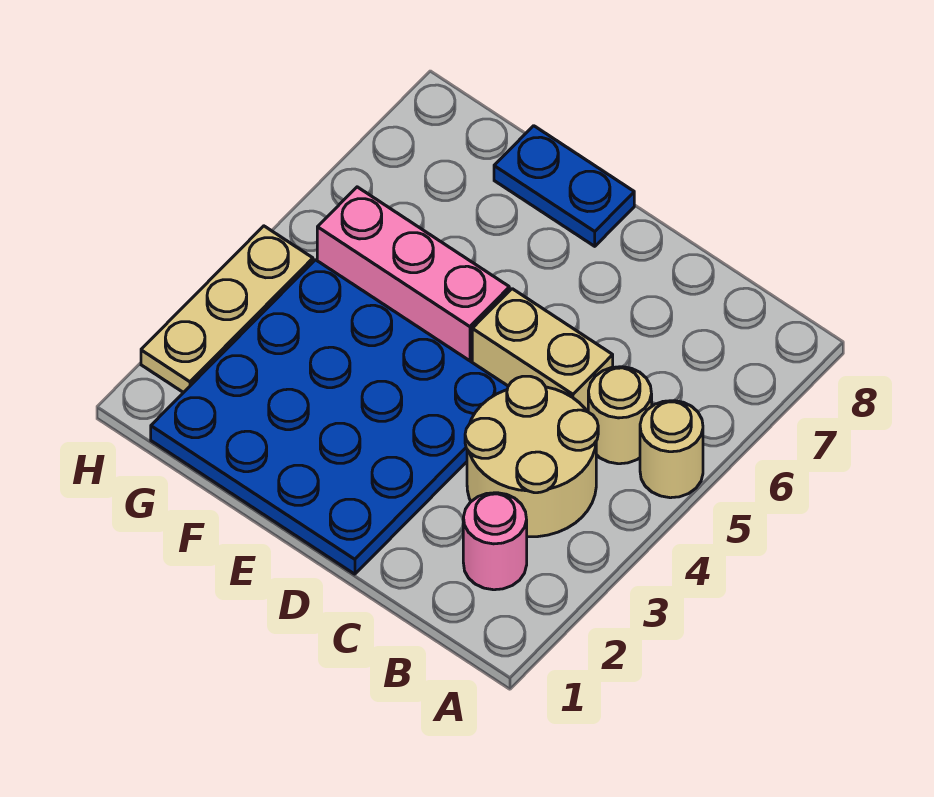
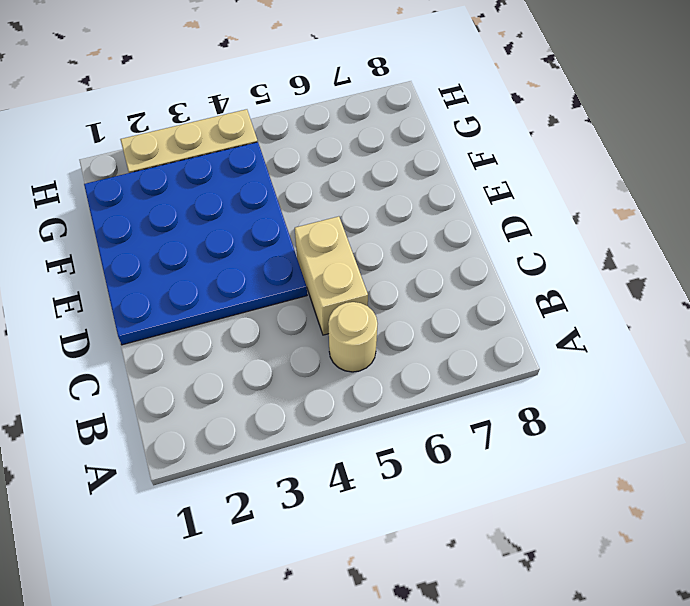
none -> tan round brick A5 level 1
none -> pink round brick B2 level 1

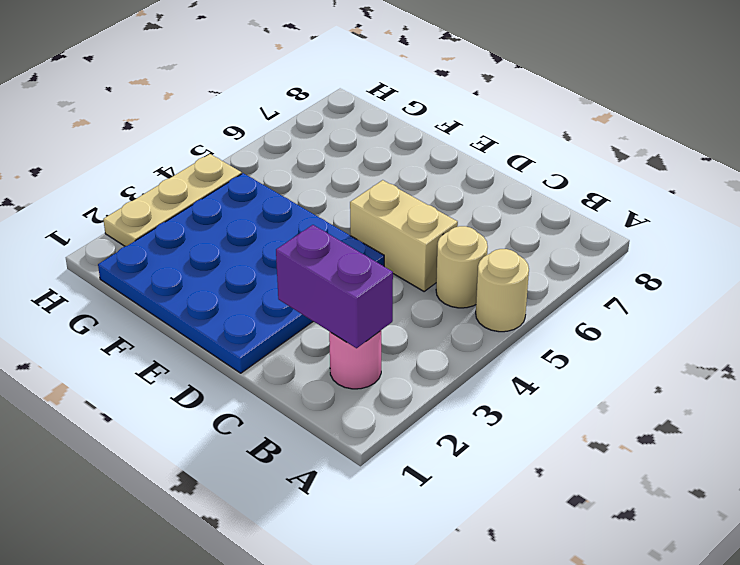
purple brick B2:C2 level 2 -> none
none -> tan round brick B3:C4 level 1
none -> pink brick E5:G5 level 1

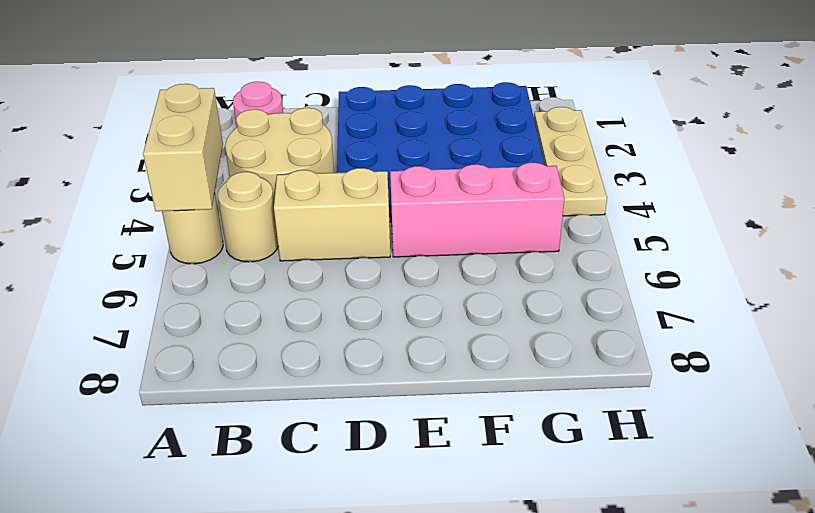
tan brick A4:A5 level 2 -> none
none -> blue plate E8:F8 level 1

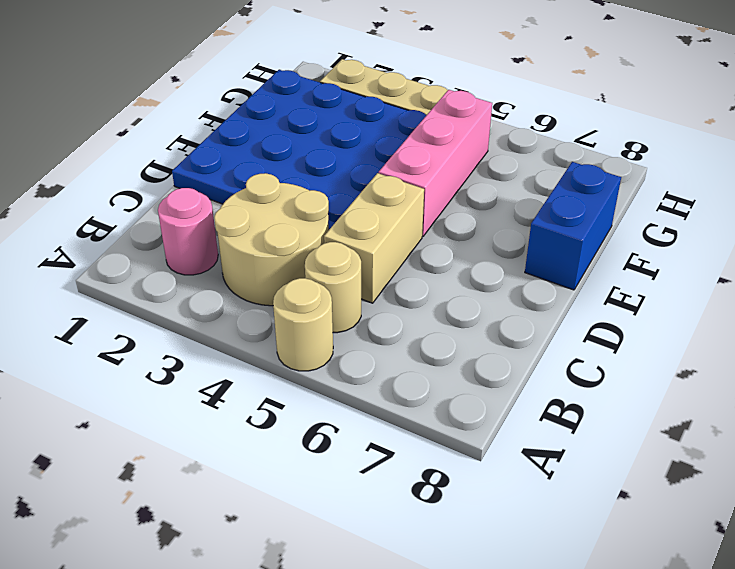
blue brick E8:F8 level 1 -> blue plate E8:F8 level 1

